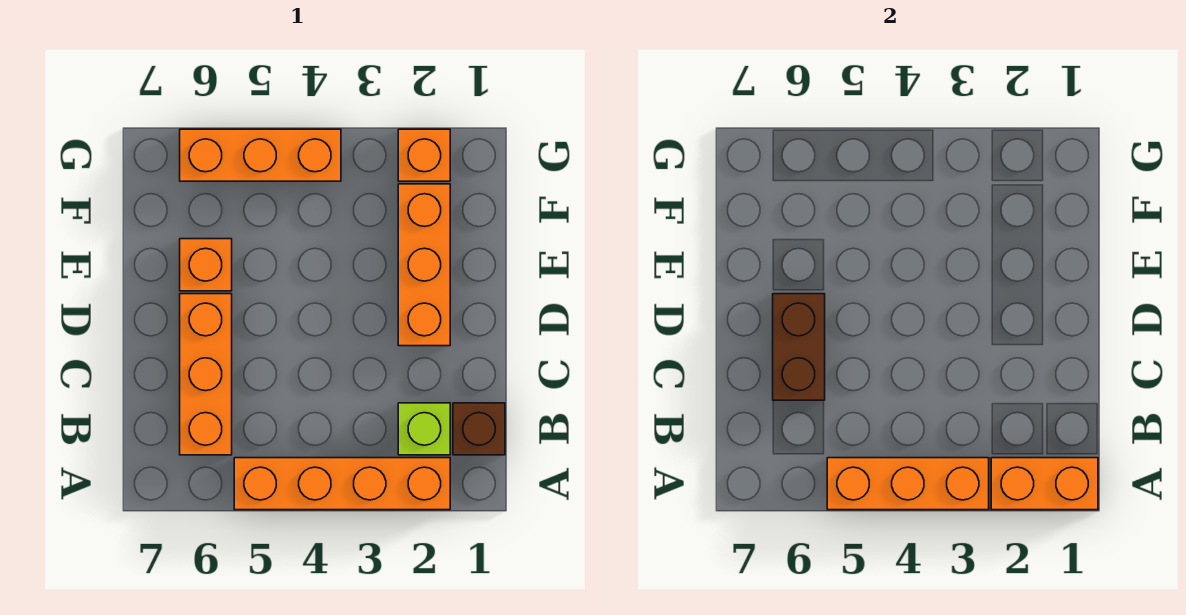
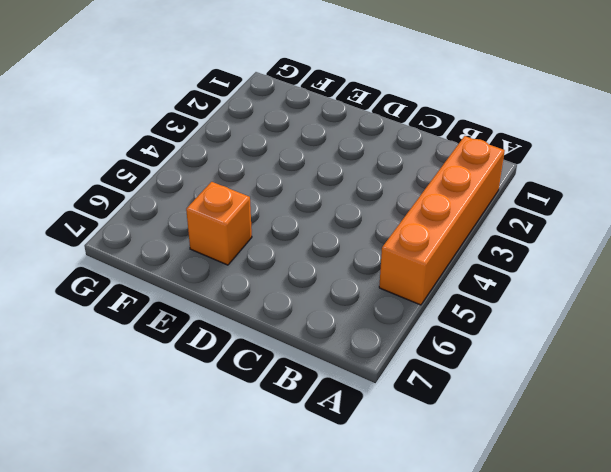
none -> brown brick B1 level 1
none -> lime brick B2 level 1

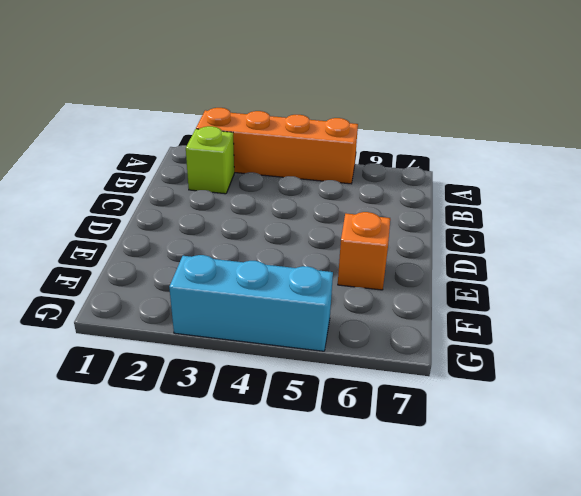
cyan brick G3:G5 level 1 -> orange brick G4:G6 level 1
none -> brown brick B1 level 1
none -> orange brick B6:D6 level 1

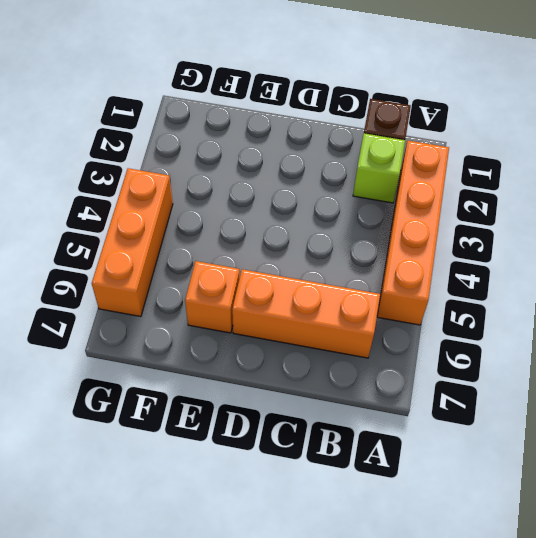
none -> orange brick D2:F2 level 1
none -> orange brick G2 level 1

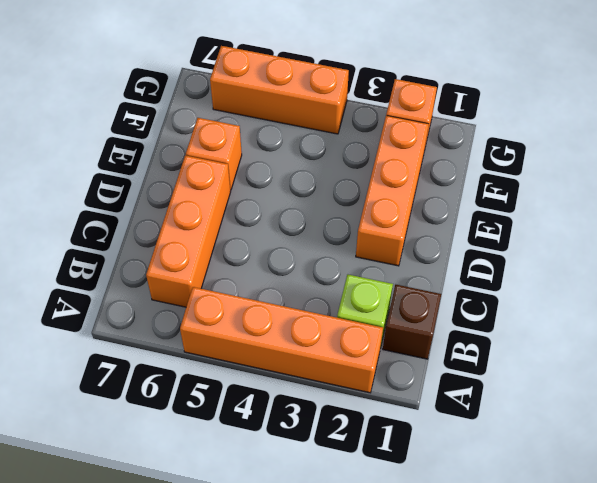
none -> orange brick A1:A2 level 2
none -> orange brick A3:A5 level 2

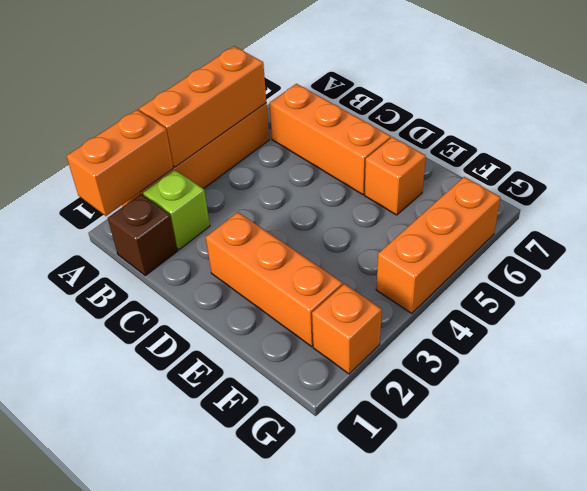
none -> brown brick C6:D6 level 2

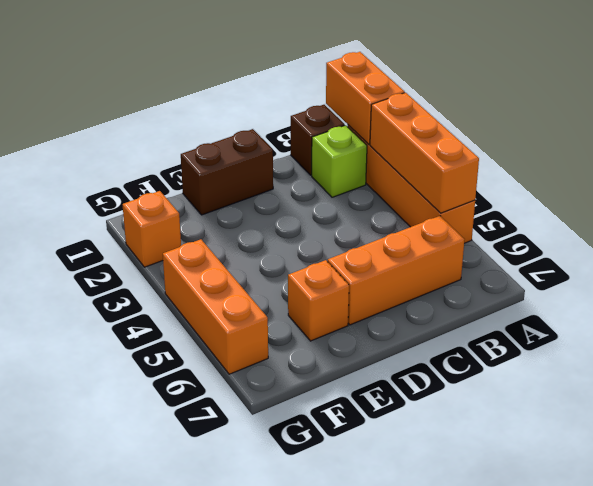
brown brick D1:E1 level 1 -> brown brick C6:D6 level 2
none -> orange brick D2:F2 level 1

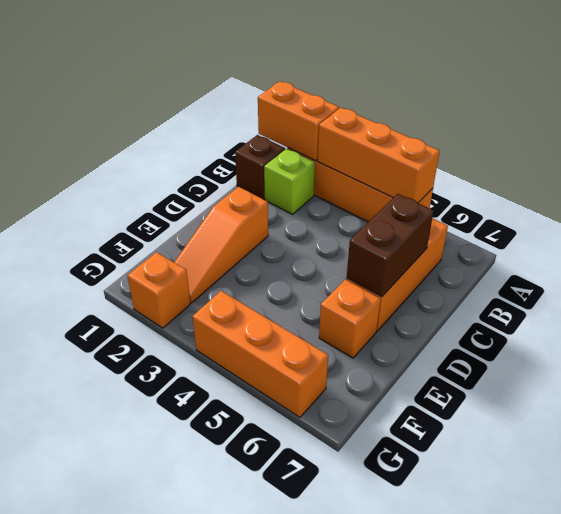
orange slope D2:F2 level 1 top D -> orange brick D2:F2 level 1

